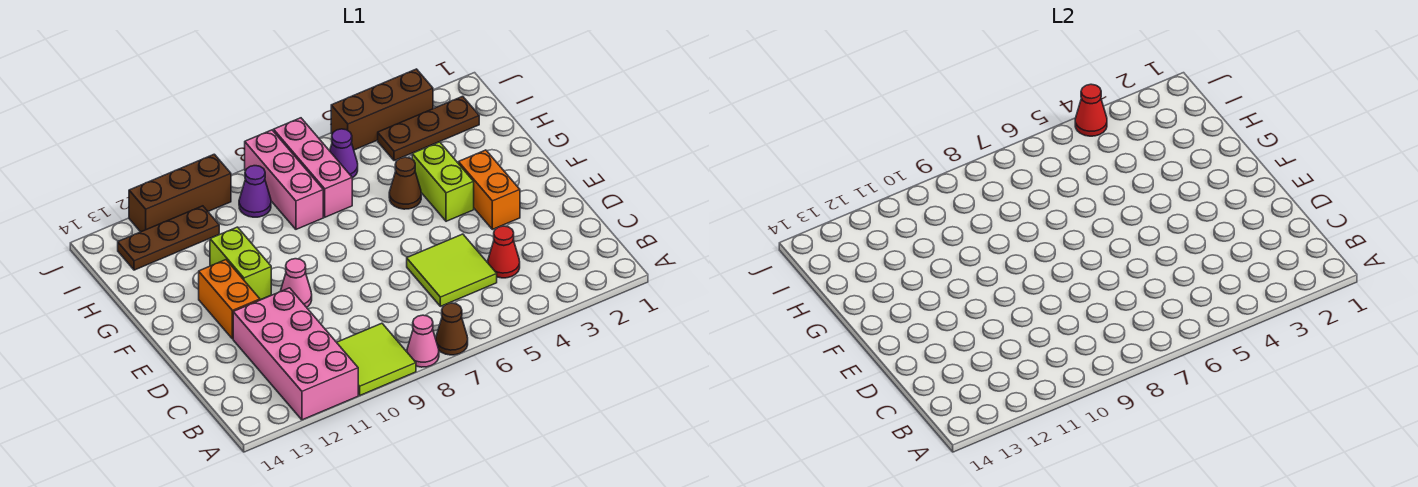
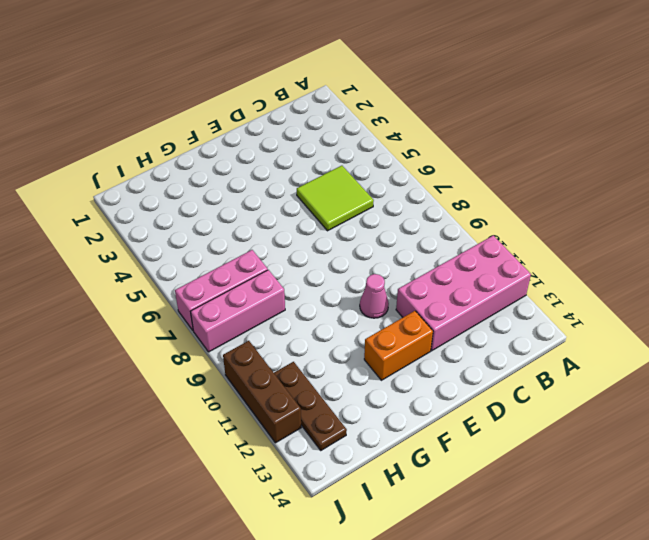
none -> brown cone A7 level 1
none -> pink cone A8 level 1
none -> lime tile A9:B10 level 1

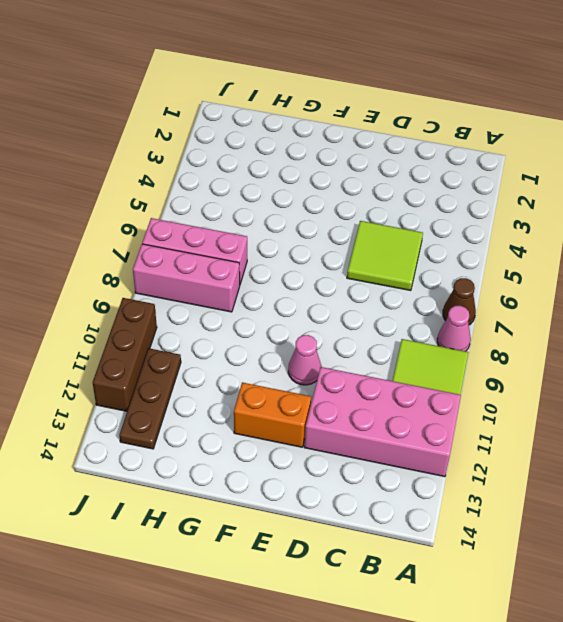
none -> red cone C4 level 1
none -> orange brick E3:F3 level 1
none -> lime brick F4:G4 level 1

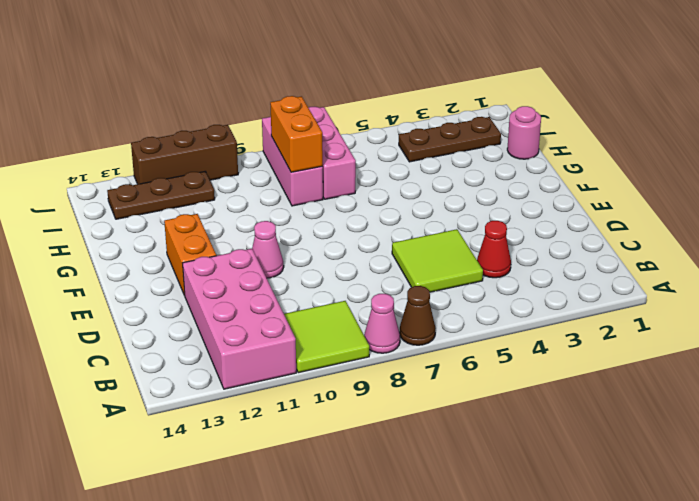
pink round brick H1 level 1 -> none
orange brick H8:I8 level 2 -> orange brick E3:F3 level 1
none -> lime brick F4:G4 level 1
none -> lime brick F11:G11 level 1
none -> brown cone G5 level 1

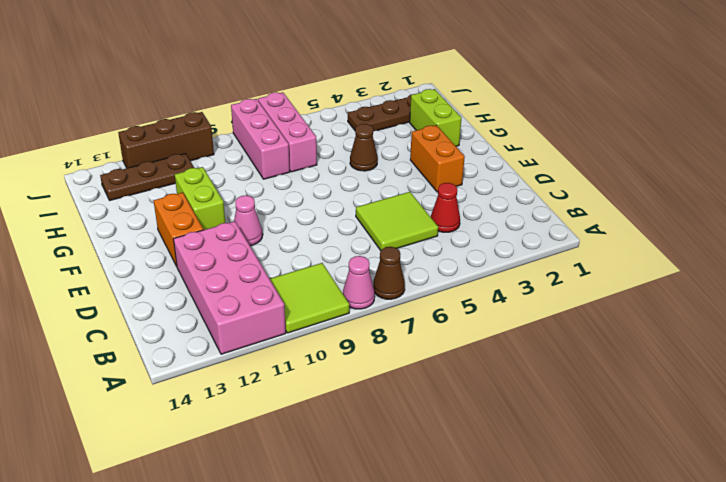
lime brick G2:H2 level 1 -> lime brick F4:G4 level 1
none -> purple cone I6 level 1
none -> purple cone I9 level 1
none -> brown brick J3:J5 level 1

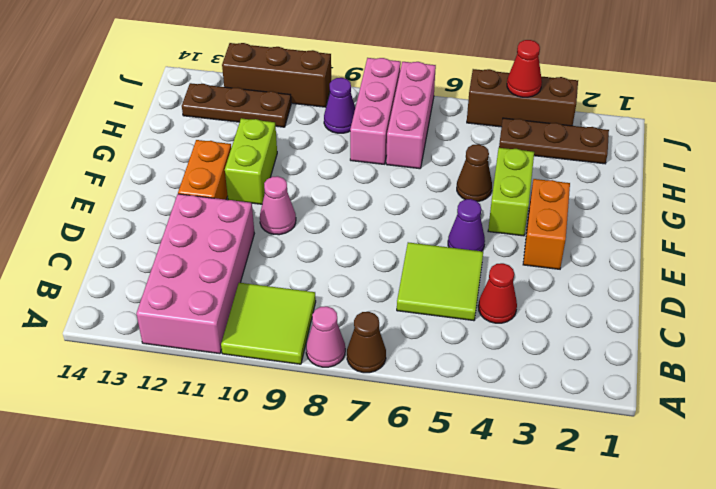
purple cone E5 level 1 -> purple cone I6 level 1

